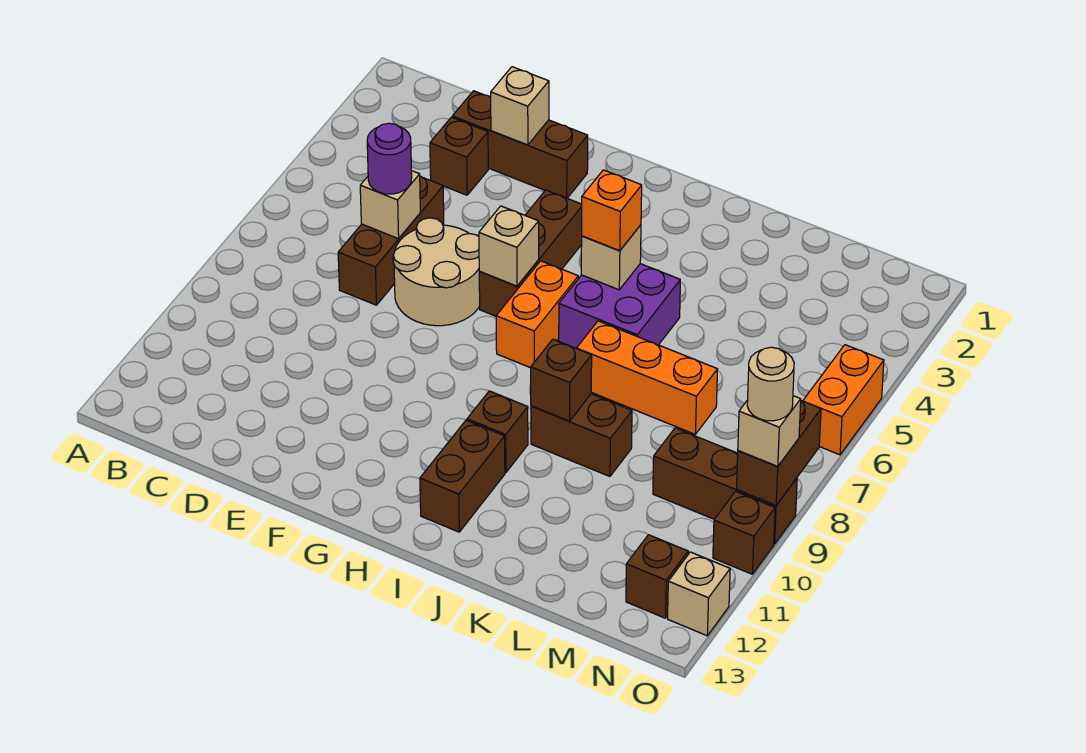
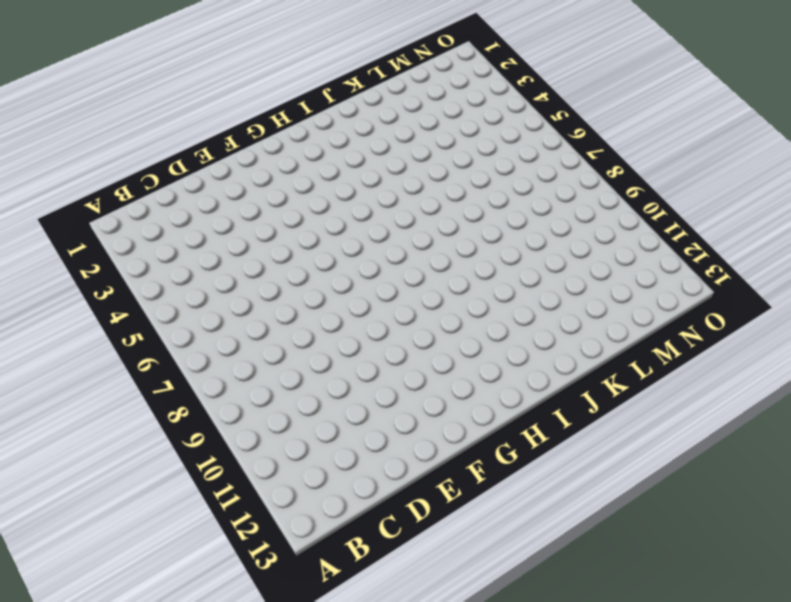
none -> brown brick D2:F2 level 1
none -> brown brick D3 level 1
none -> brown brick D5:D7 level 1

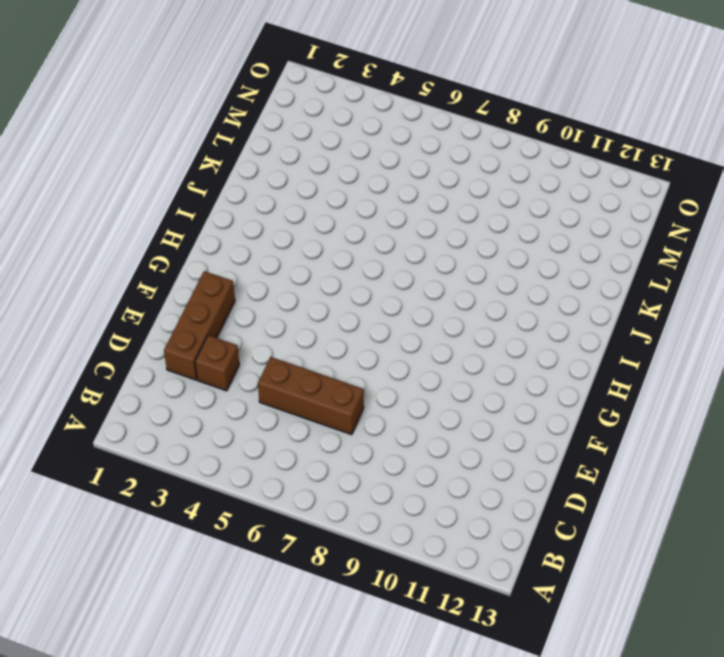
none -> tan round brick E6:F7 level 1
none -> brown brick G4:G6 level 1
none -> orange brick H6:H7 level 1

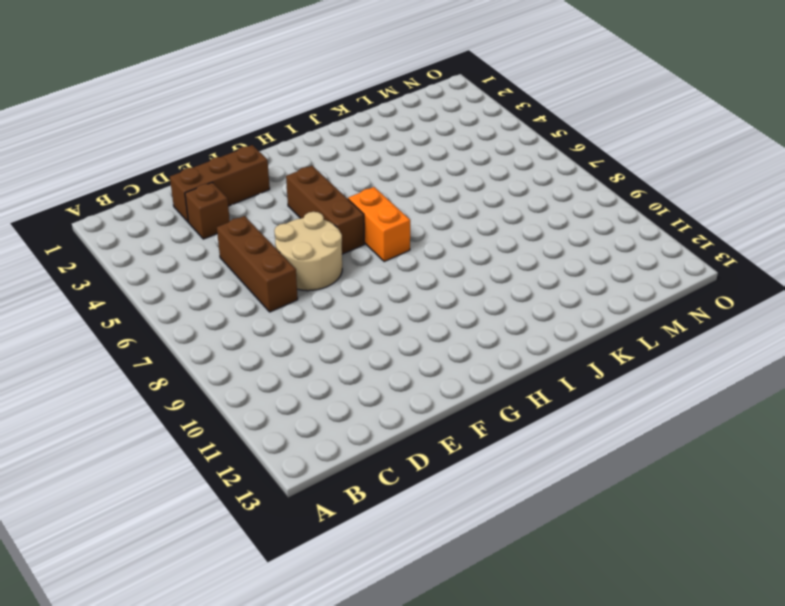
none -> purple brick I5:J6 level 1
none -> brown brick I10 level 1
none -> brown brick I11:I12 level 1

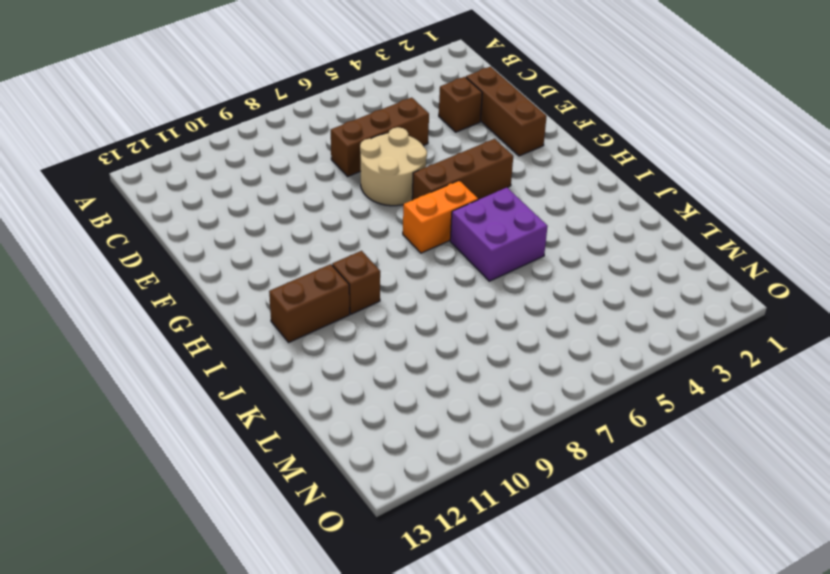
none -> orange brick J7:L7 level 1
none -> brown brick J9:K9 level 1
none -> brown brick M9:O9 level 1

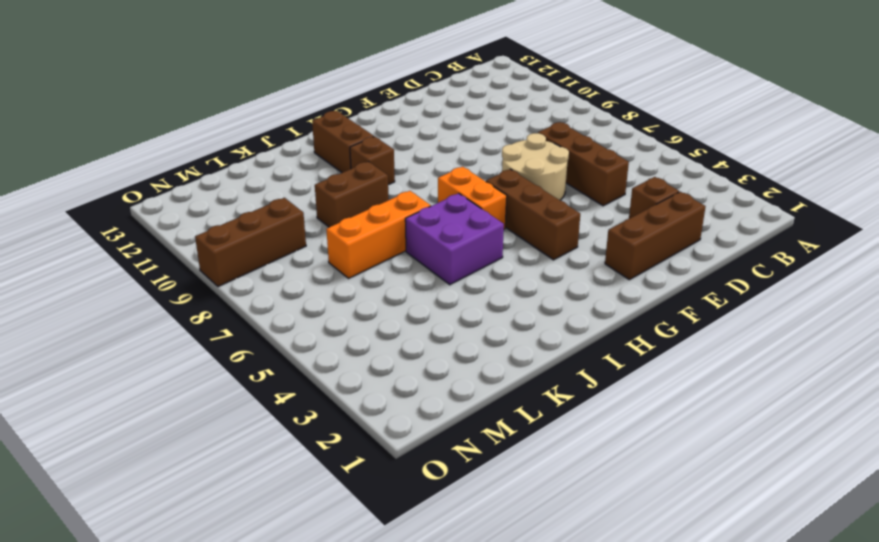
none -> brown brick N12 level 1
none -> orange brick O5:O6 level 1
none -> brown brick O10 level 1

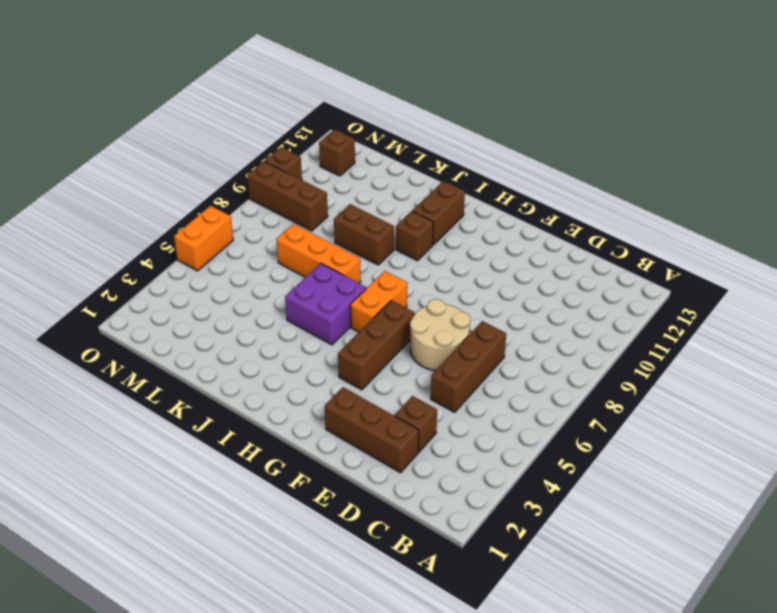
none -> tan brick O12 level 1
none -> tan brick D6 level 2
none -> tan brick E2 level 2

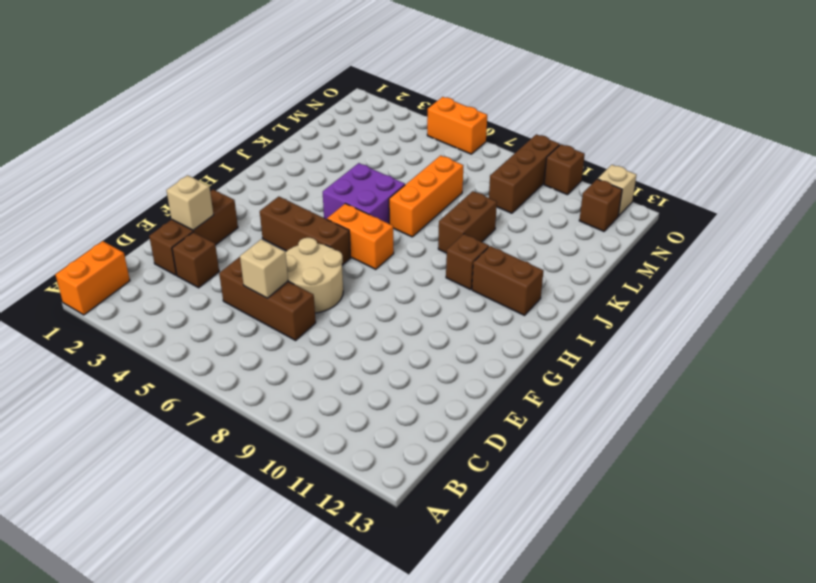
orange brick A1:B1 level 1 -> none
none -> tan brick G6 level 2
none -> tan brick I5 level 2
none -> brown brick J9 level 2

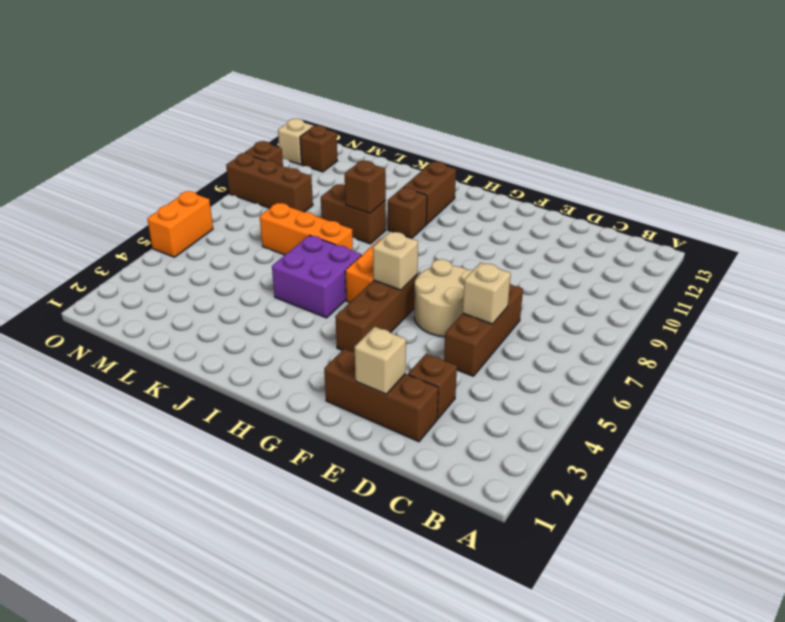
none -> tan brick I5 level 2
none -> brown brick O8:O9 level 2
none -> purple round brick D6 level 3

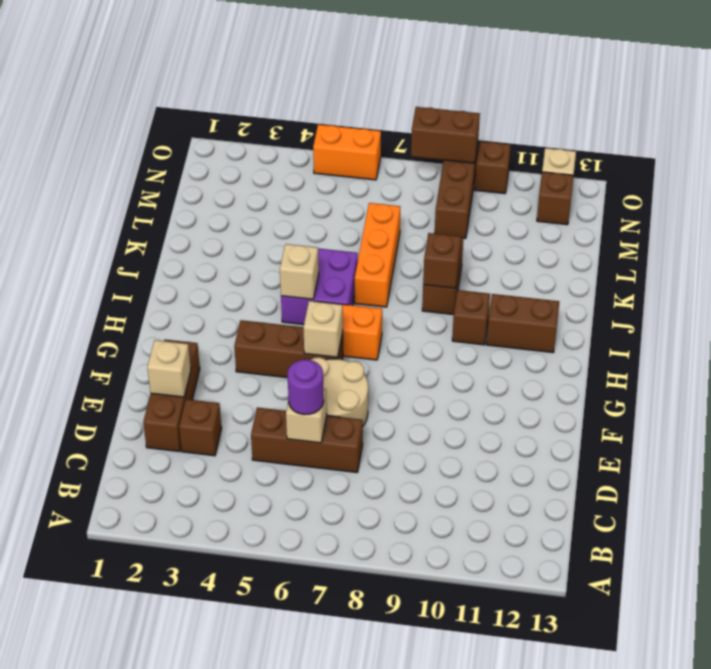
none -> orange brick I5 level 3
none -> tan brick O9 level 3
none -> tan round brick O9 level 4

